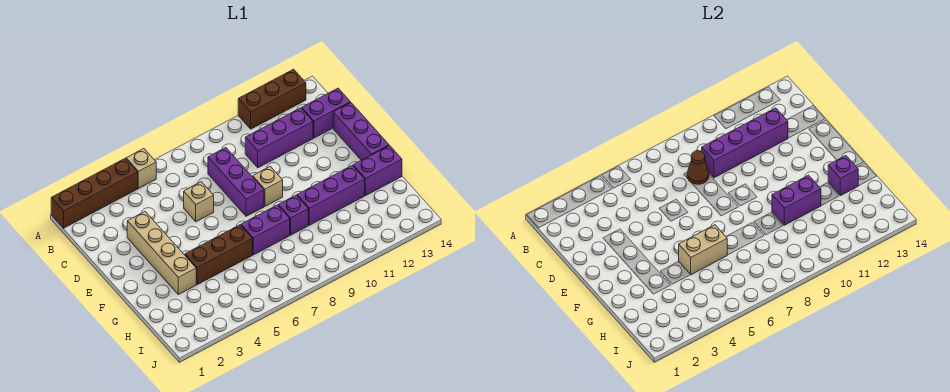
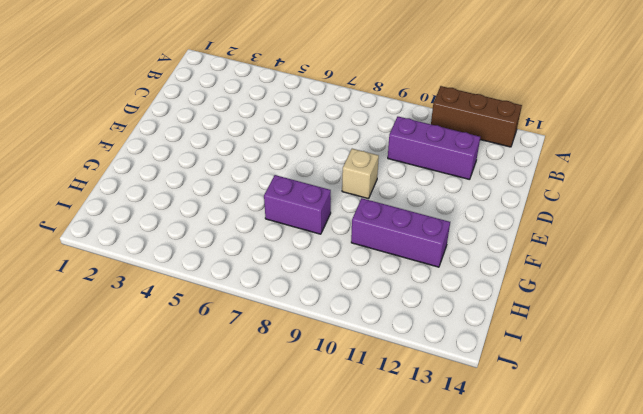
none -> brown brick A1:A4 level 1
none -> tan brick A5 level 1
none -> purple brick C8:E8 level 1

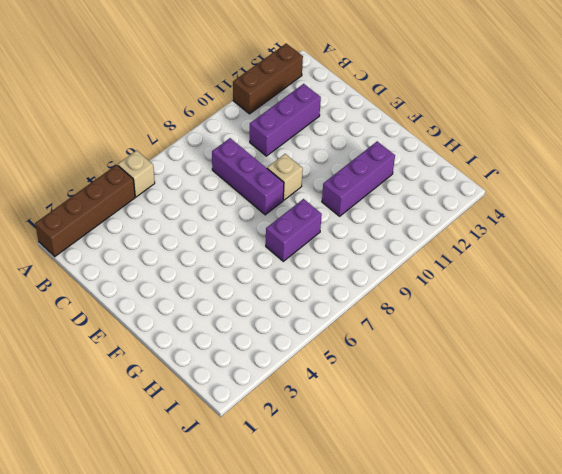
none -> purple brick C13:C14 level 1
none -> tan brick D3:G3 level 1
none -> tan brick D6 level 1

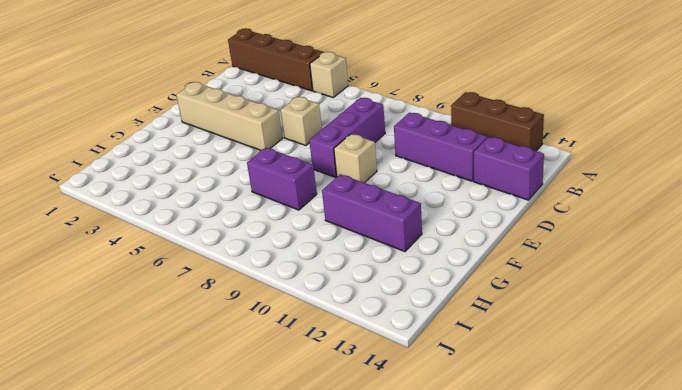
tan brick E2:E5 level 1 -> tan brick D3:G3 level 1
none -> purple brick D14:F14 level 1
none -> brown brick G4:G6 level 1
none -> purple brick G9 level 1

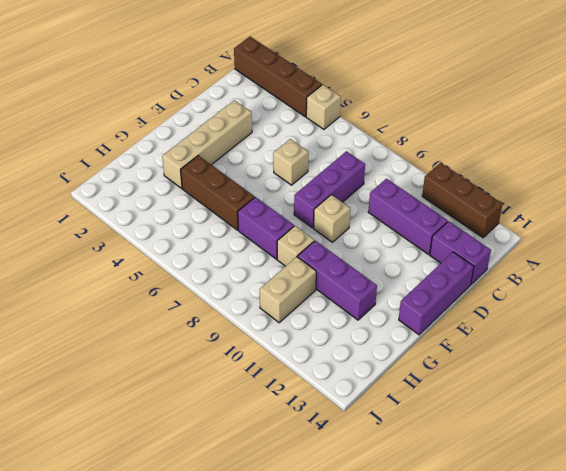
tan brick G9 level 1 -> purple brick G9 level 1
tan brick H10:I10 level 1 -> tan brick G5:G6 level 2
none -> purple brick G13:G14 level 1
none -> brown cone C8 level 2
none -> purple brick C9:C12 level 2

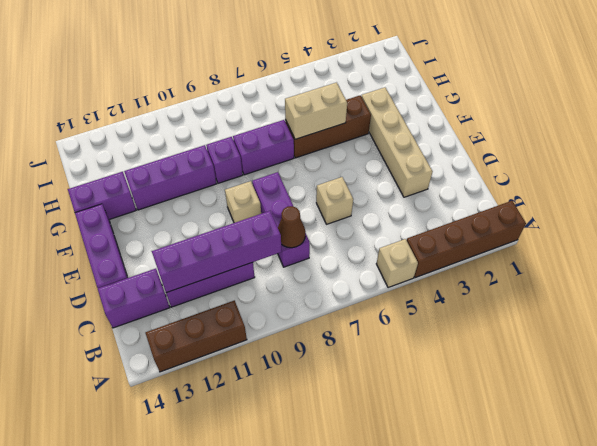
none -> purple brick G10:G11 level 2
none -> purple brick G13 level 2

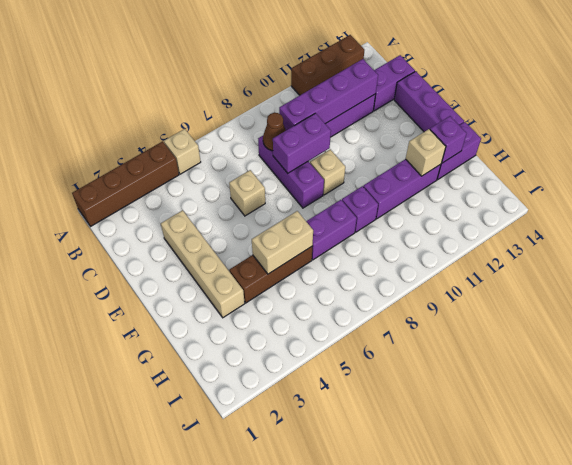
purple brick D8:D9 level 2 -> purple brick G10:G11 level 2
tan brick G12 level 2 -> none

